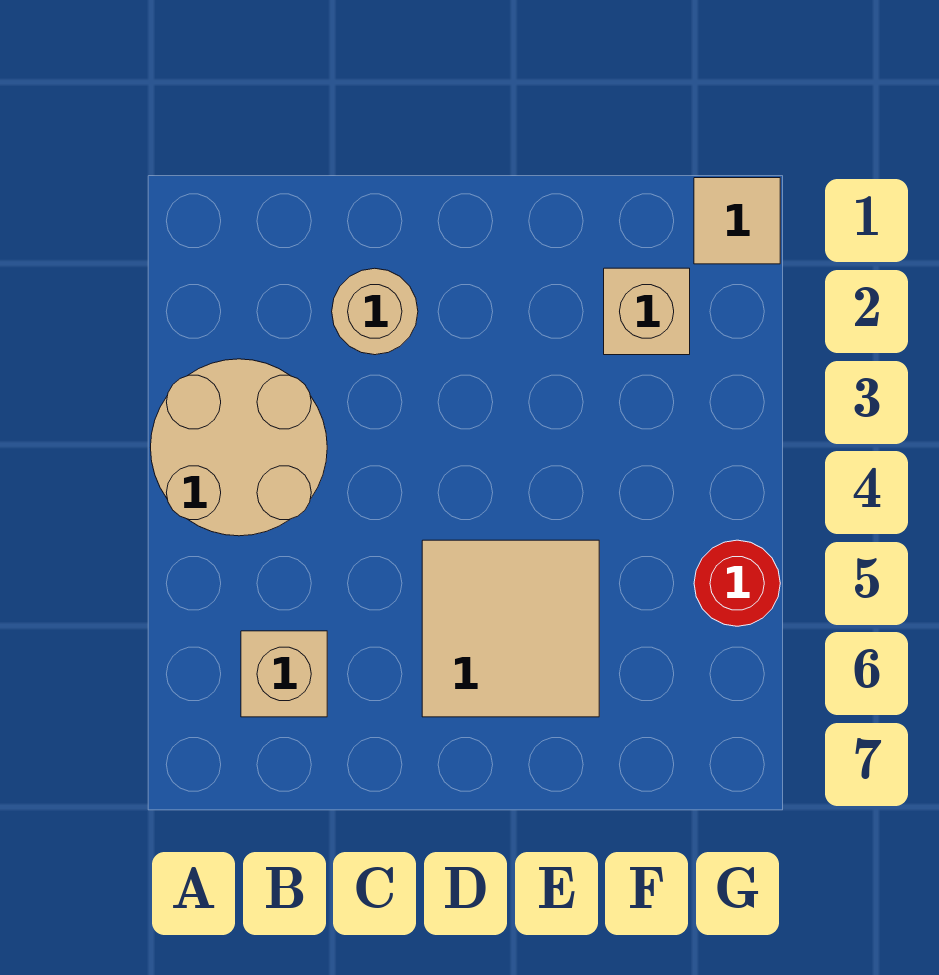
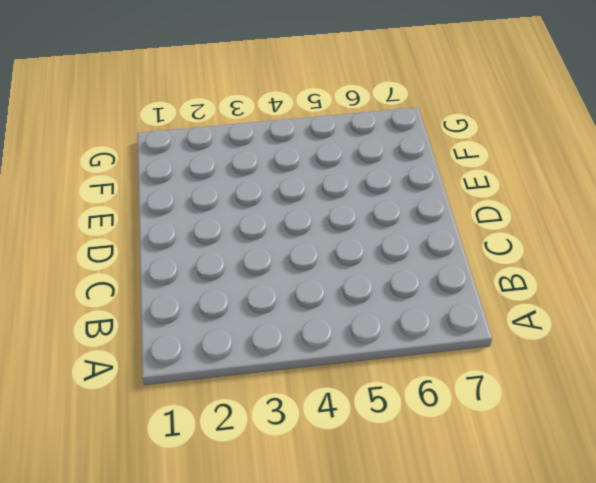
none -> tan round brick A3:B4 level 1
none -> tan brick B6 level 1

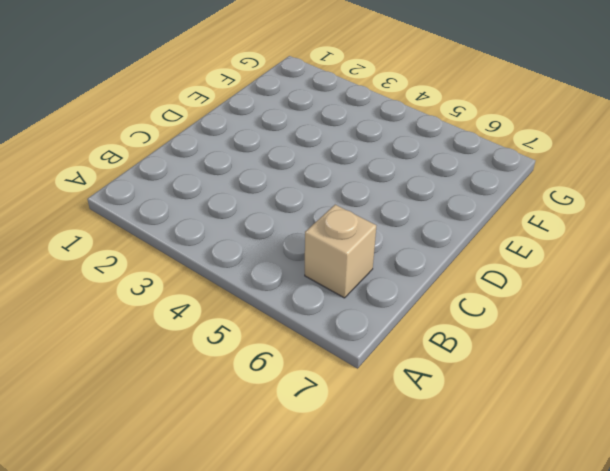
none -> tan round brick A3:B4 level 1
none -> tan round brick C2 level 1

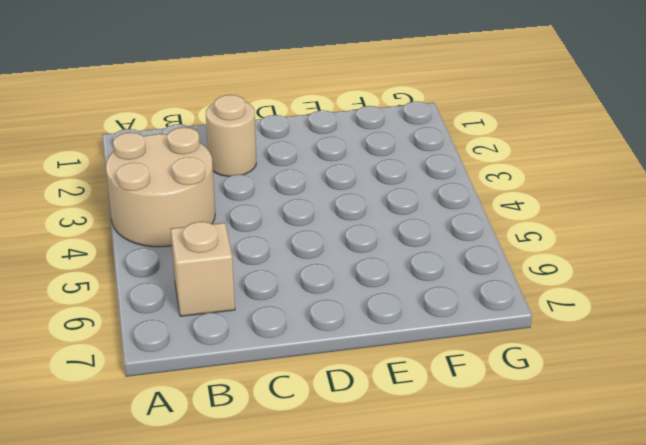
none -> tan tile D5:E6 level 1
none -> tan brick F2 level 1

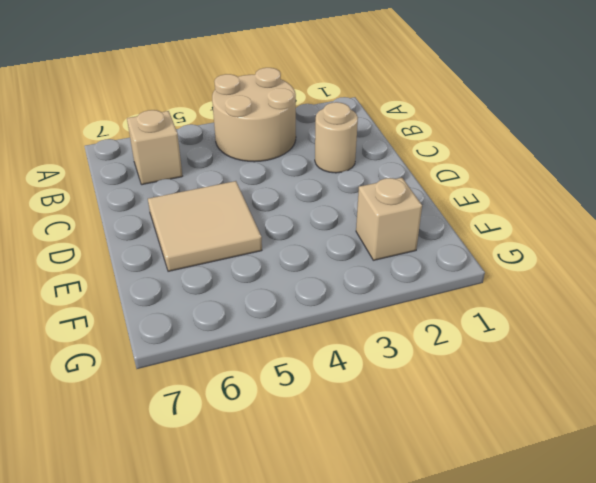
none -> tan tile G1 level 1
none -> red round brick G5 level 1

